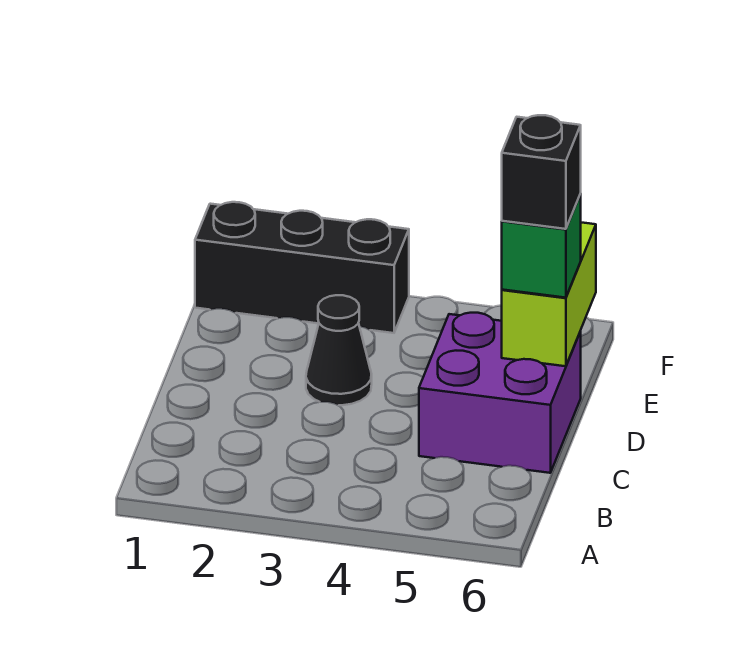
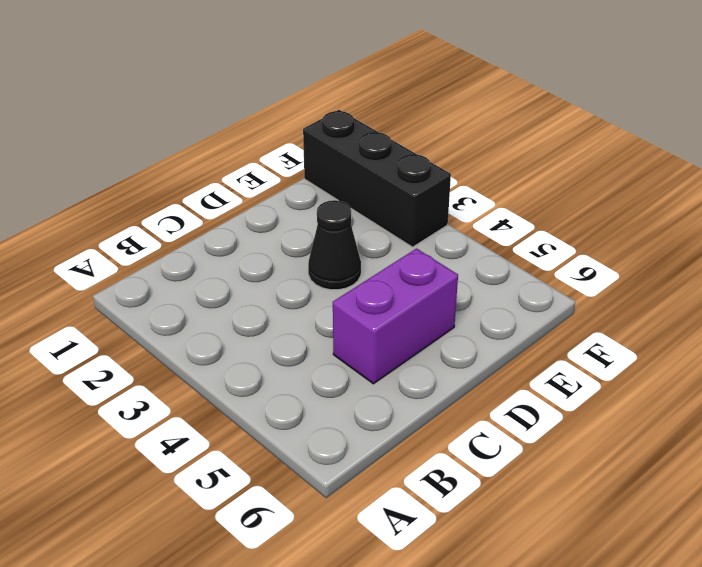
purple brick C5:D5 level 1 -> purple brick C5:D6 level 1
none -> lime brick D6:E6 level 2
none -> green brick D6 level 3

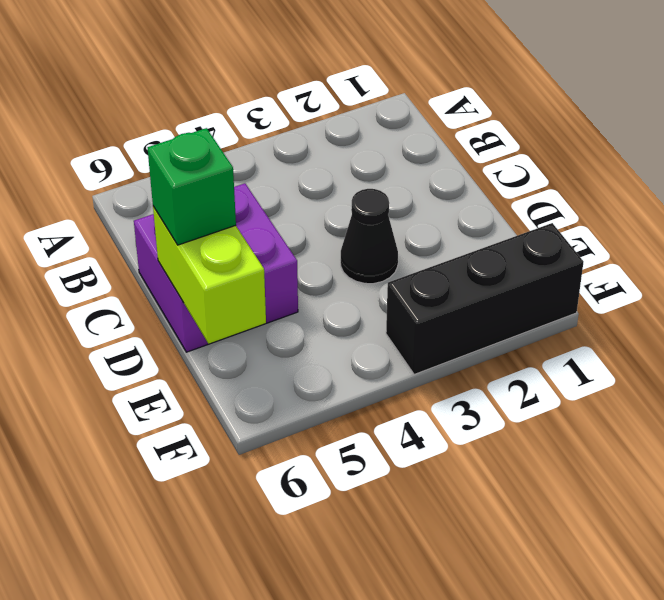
none -> black brick D6 level 4

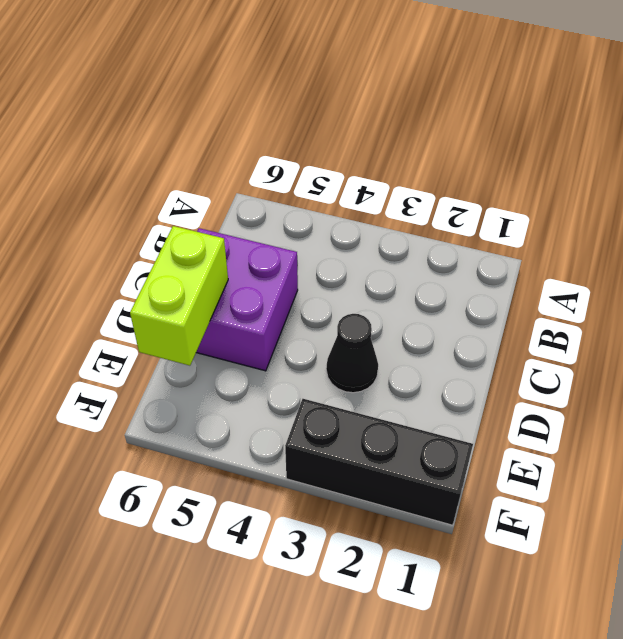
none -> green brick D6 level 3
none -> black brick D6 level 4

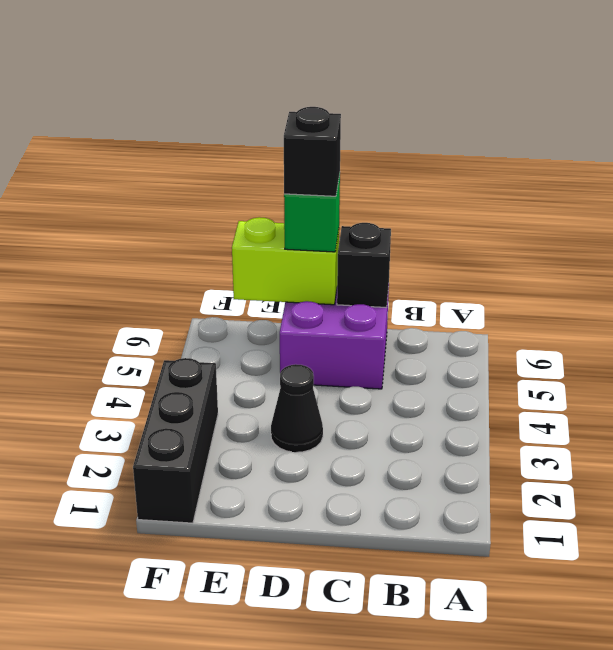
black brick C6 level 2 -> none

